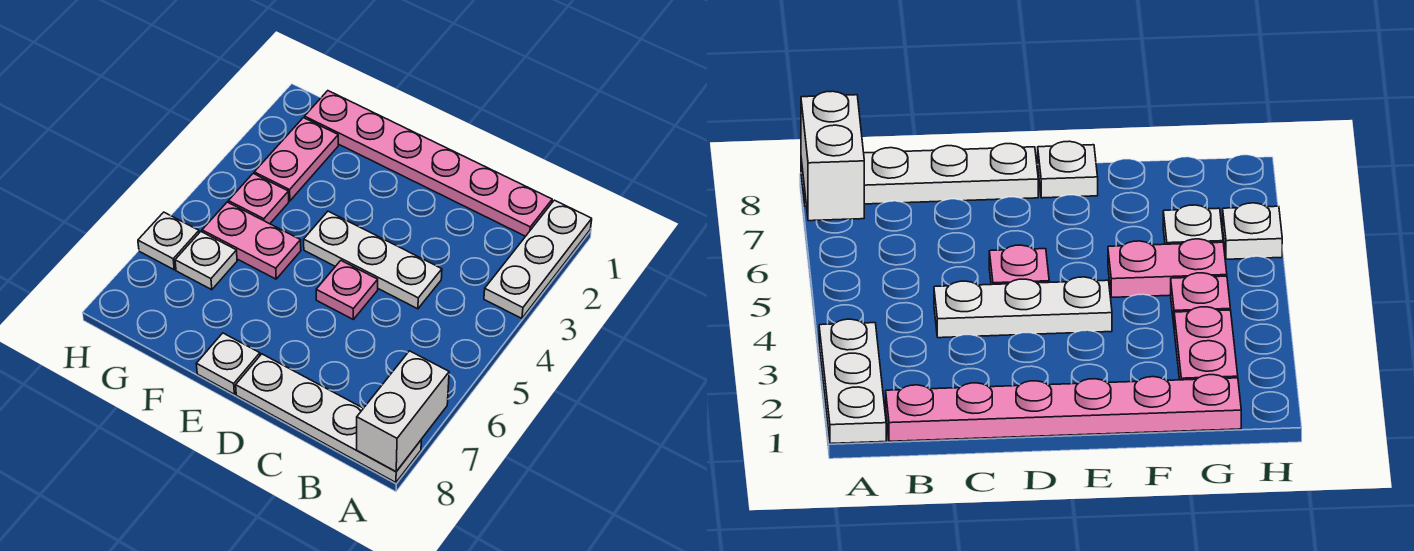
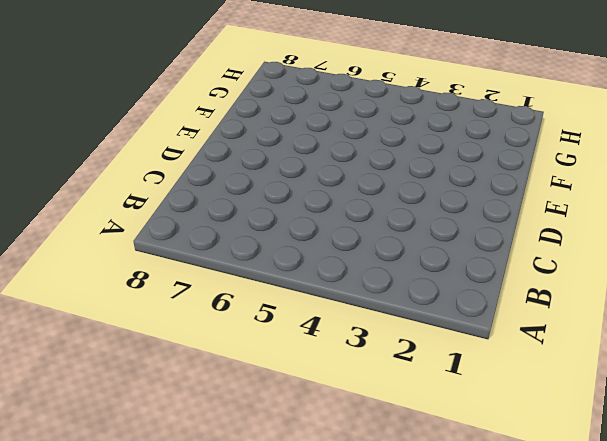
none -> white plate A1:A3 level 1
none -> white plate A8:D8 level 1
none -> pink plate B1:G1 level 1

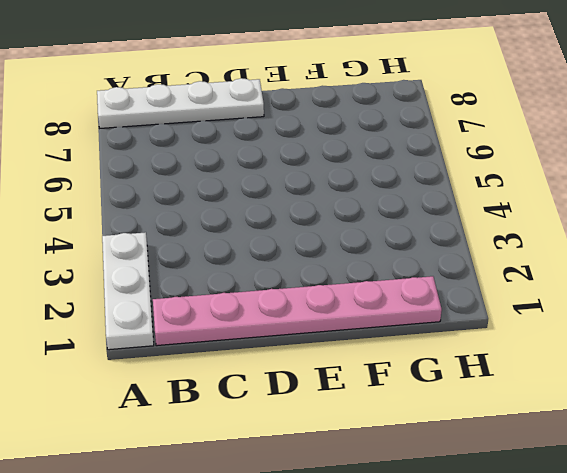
none -> white plate C4:E4 level 1
none -> pink plate D5 level 1
none -> white plate E8 level 1

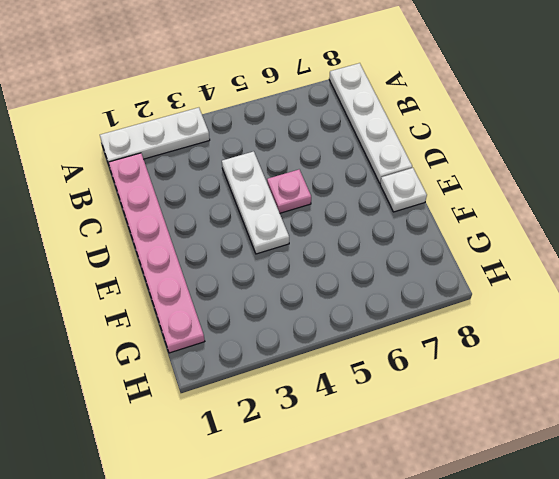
none -> pink plate F5:G5 level 1
none -> pink plate G2:G3 level 1
none -> pink plate G4 level 1

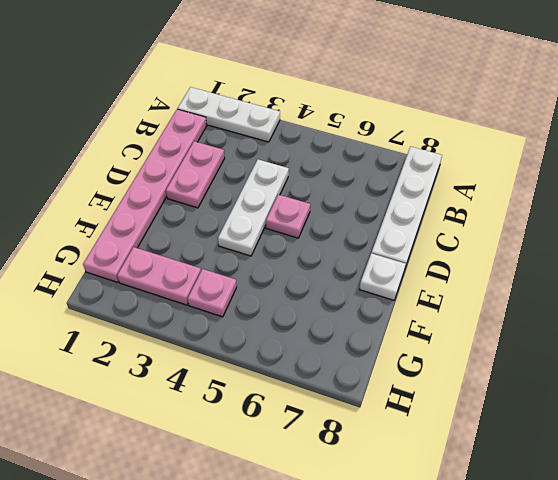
pink plate C2:D2 level 1 -> pink plate F5:G5 level 1
none -> white plate G6 level 1
none -> white plate H6 level 1
none -> white brick A7:A8 level 2

